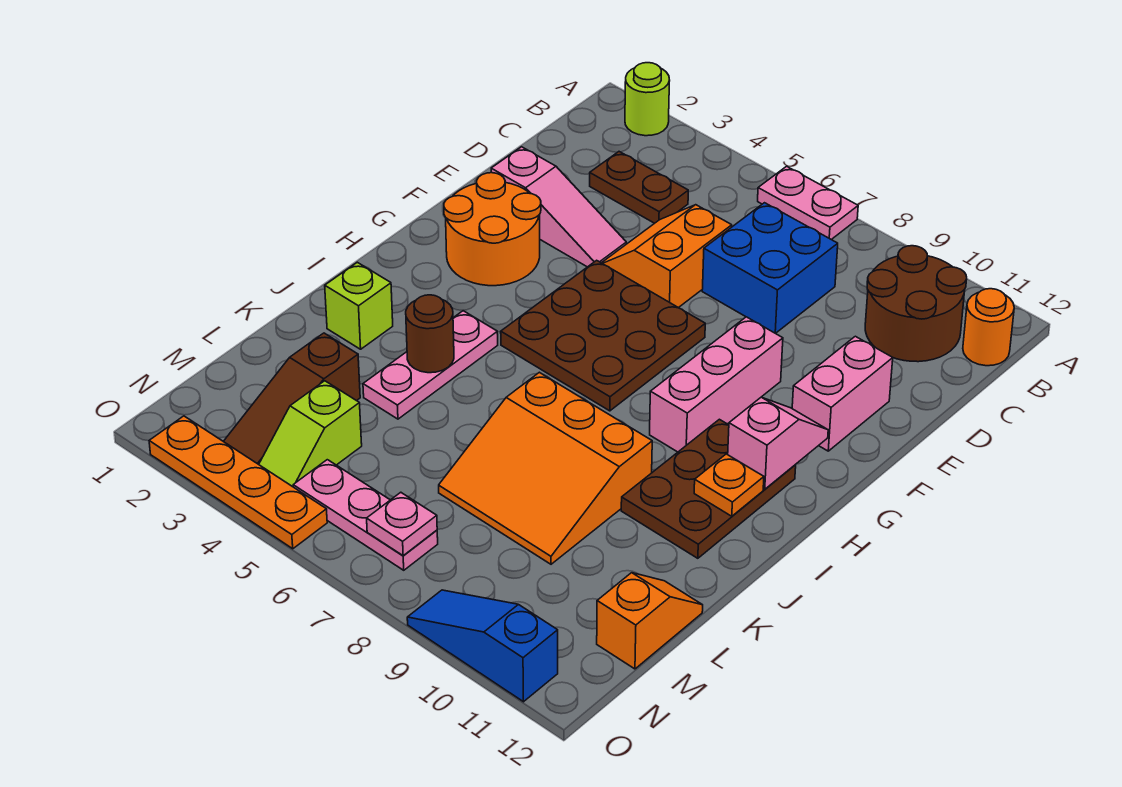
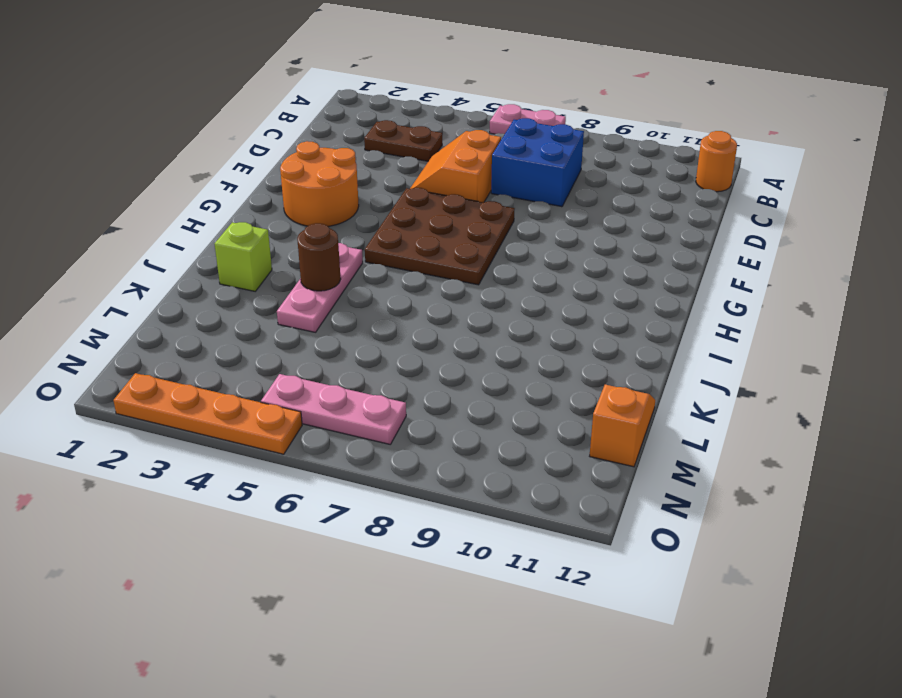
none -> lime round brick A2 level 1
none -> brown round brick B10:C11 level 1
none -> pink slope E2:E4 level 1 top 2

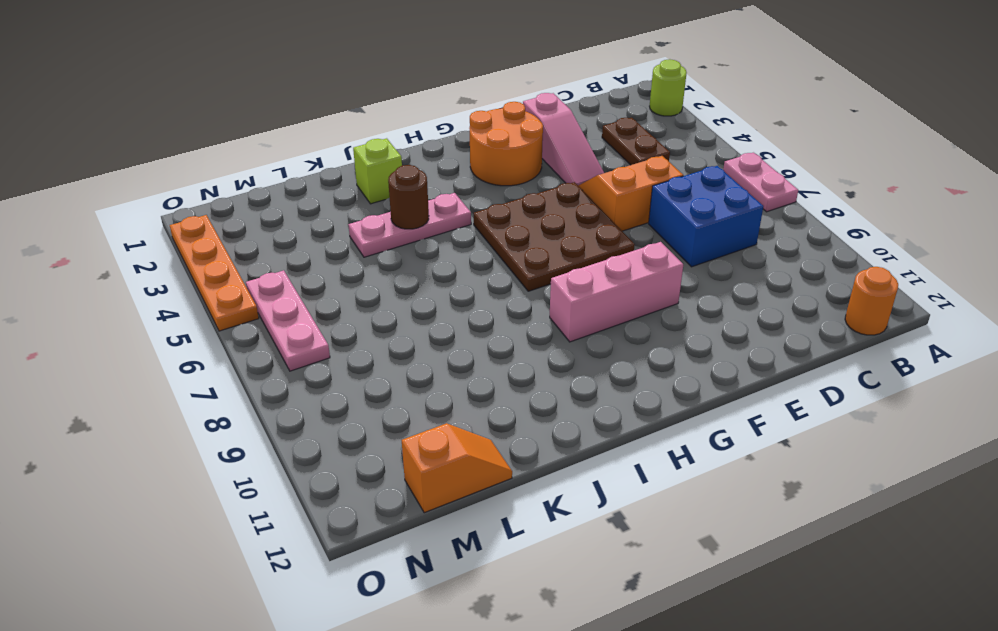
none -> brown round brick B10:C11 level 1
none -> pink brick E11:F11 level 1
none -> brown plate H10:J11 level 1

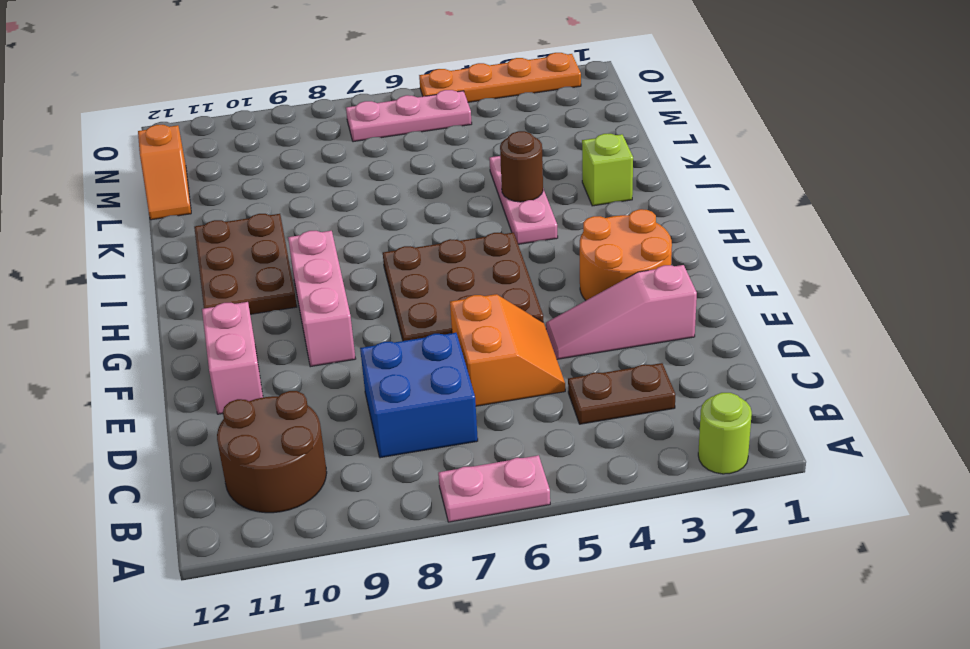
none -> orange round brick B12 level 1
none -> orange slope J7:L9 level 1 top J
none -> brown slope L3:N3 level 1 top L

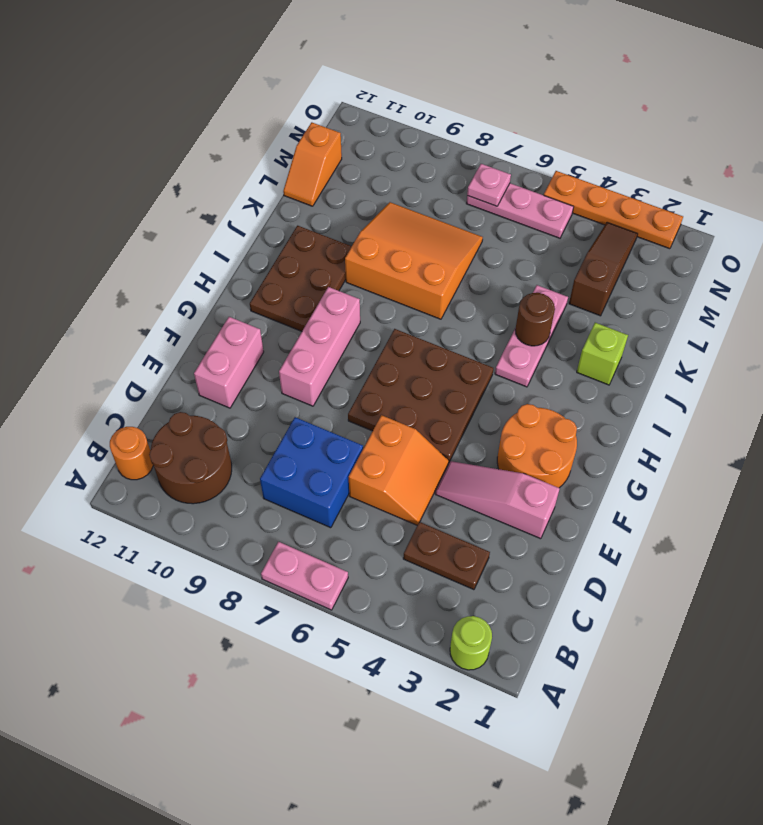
none -> lime slope M4:N4 level 1 top M
none -> blue slope O9:O11 level 1 top 11
none -> pink slope G11:H11 level 2 top H

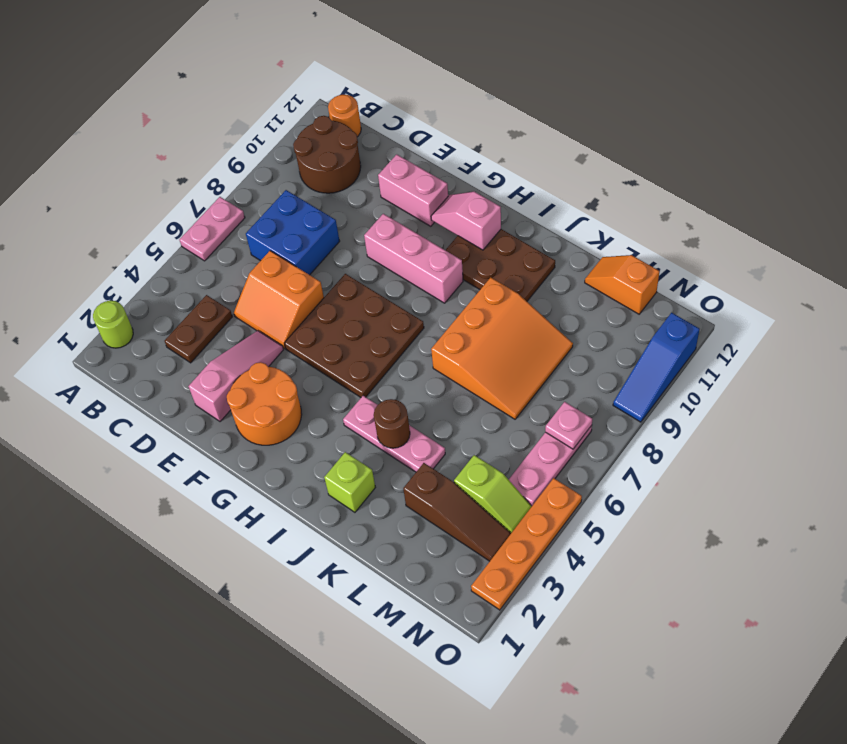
none -> orange plate I11 level 2

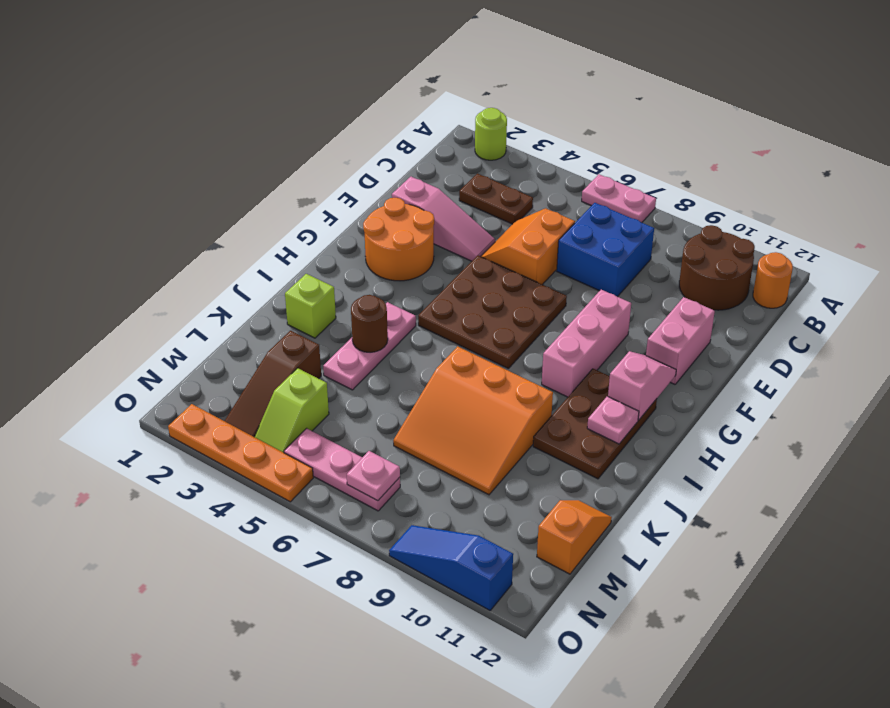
pink plate I11 level 2 -> orange plate I11 level 2

